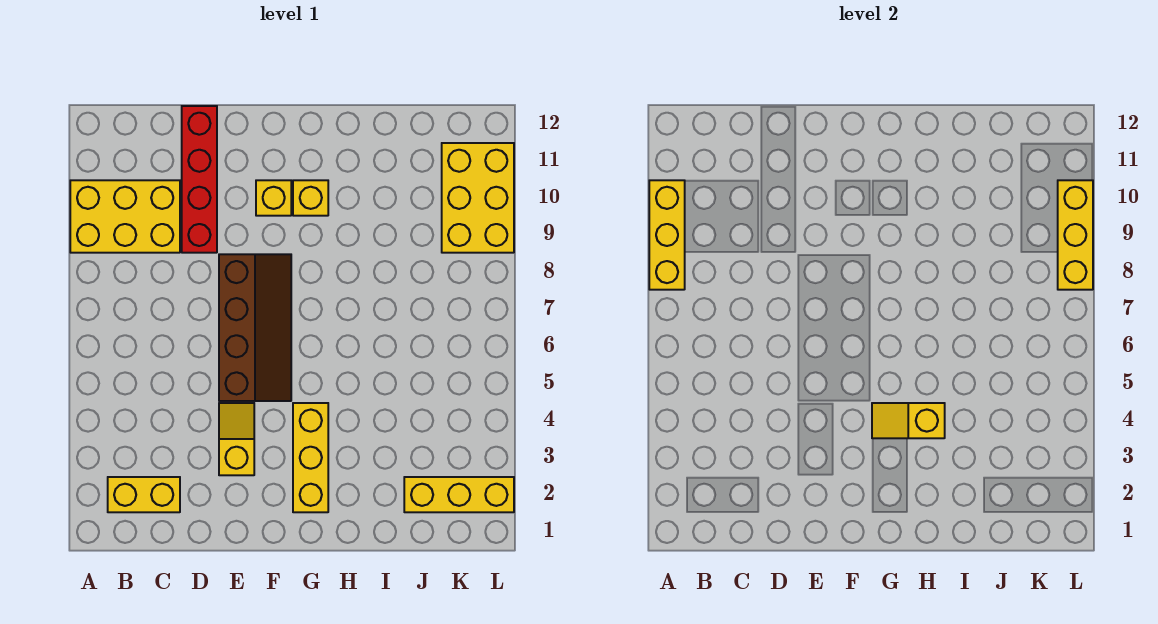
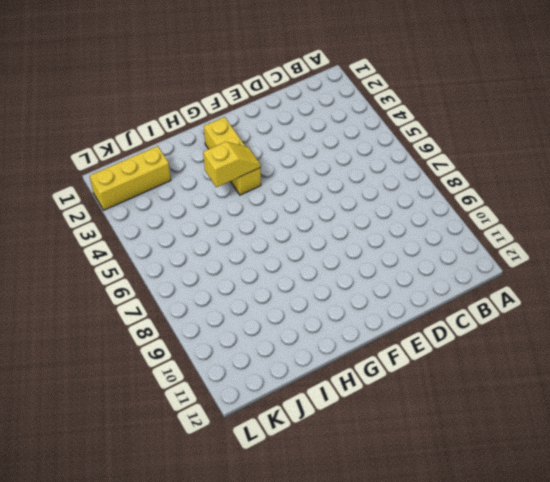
none -> yellow brick A9:C10 level 1
none -> yellow brick B2:C2 level 1
none -> red brick D9:D12 level 1

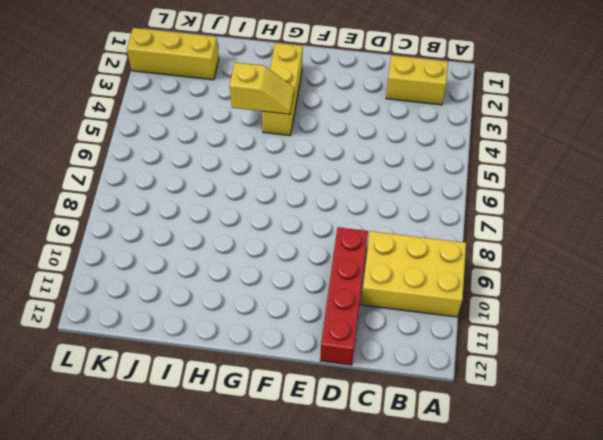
none -> yellow slope E3:E4 level 1 top 3
none -> brown slope E5:F8 level 1 top E
none -> yellow brick F10 level 1

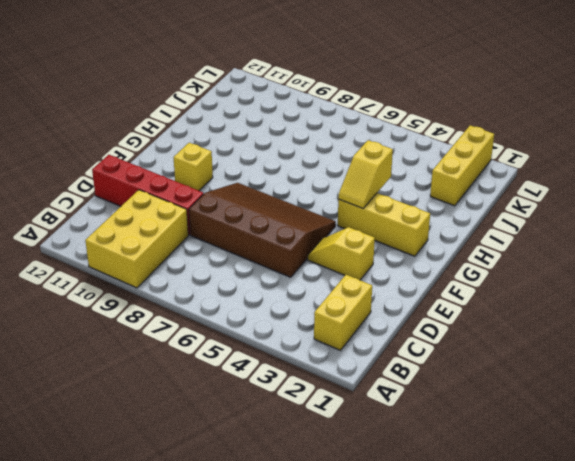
brown slope D5:F8 level 1 top D -> brown slope E5:F8 level 1 top E
none -> yellow brick G10 level 1
none -> yellow brick K9:L11 level 1
none -> yellow brick A8:A10 level 2

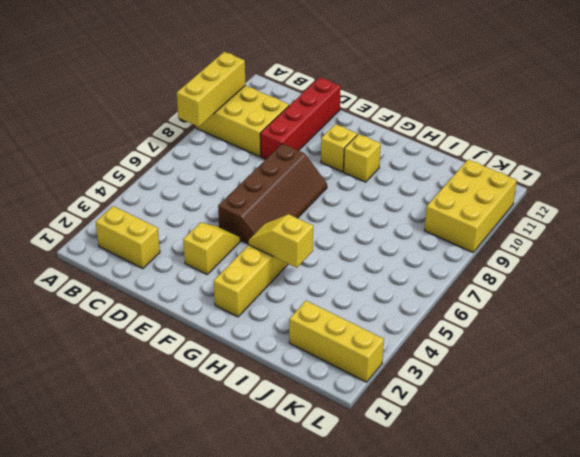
none -> yellow brick L8:L10 level 2

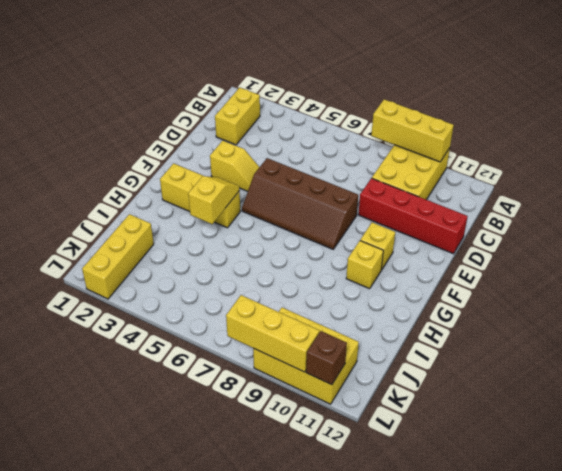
brown brick L11 level 2 -> none

